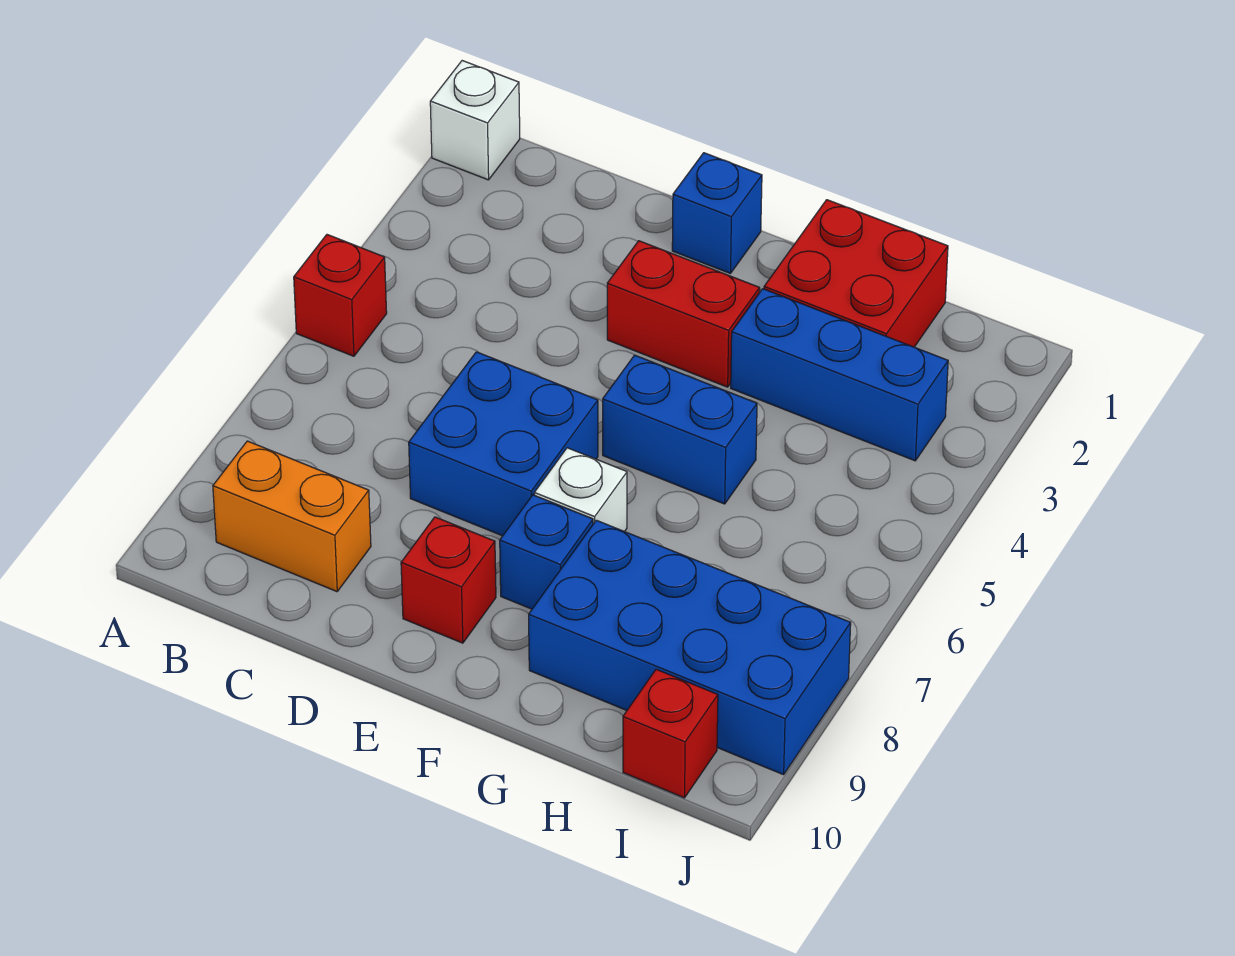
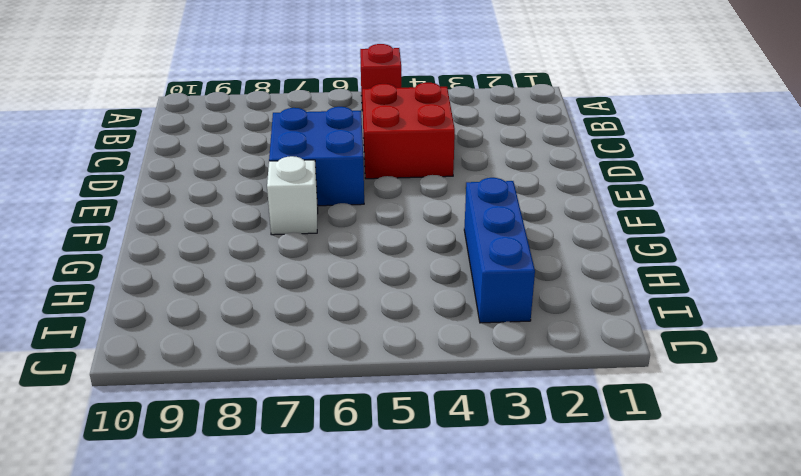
red brick C4:D5 level 1 -> red brick G1:H2 level 1
none -> white brick A1 level 1
none -> orange brick B9:C9 level 1
none -> blue brick E1 level 1

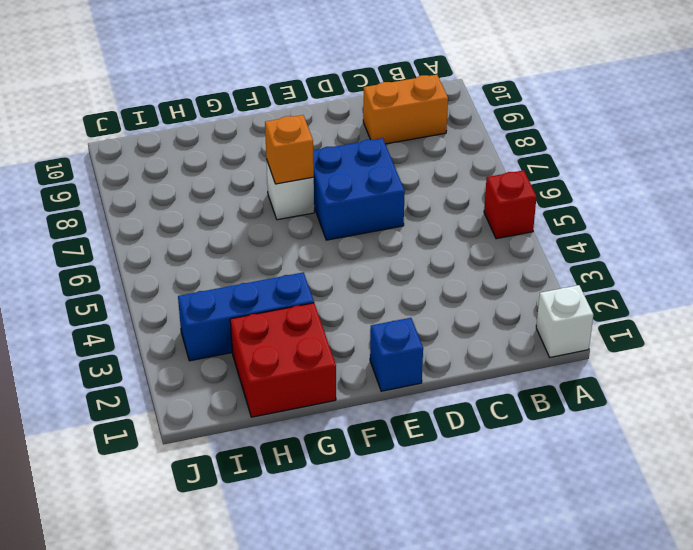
orange brick F7 level 2 -> none
none -> red brick E3:F3 level 1
none -> red brick E9 level 1
none -> blue brick F5:G5 level 1

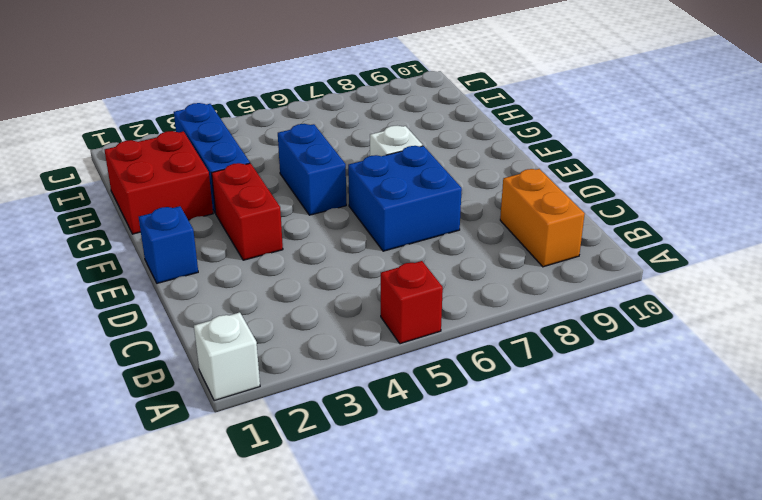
none -> red brick E9 level 1
none -> blue brick F8 level 1
none -> blue brick G8:J9 level 1

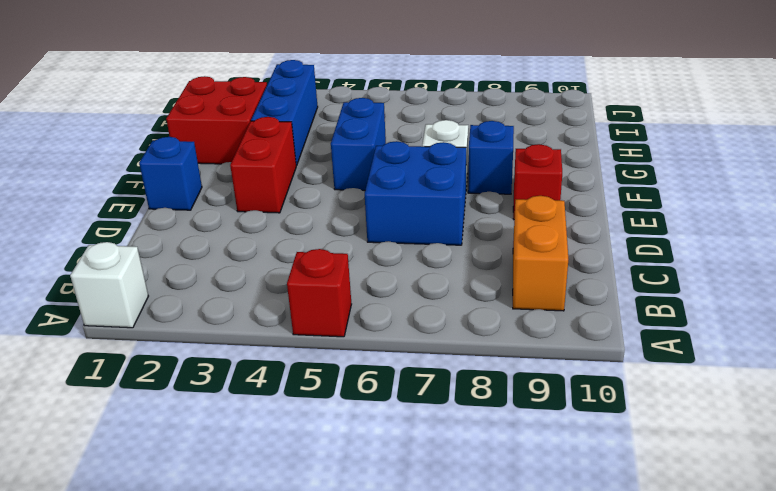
none -> blue brick G8:J9 level 1
none -> red brick I10 level 1

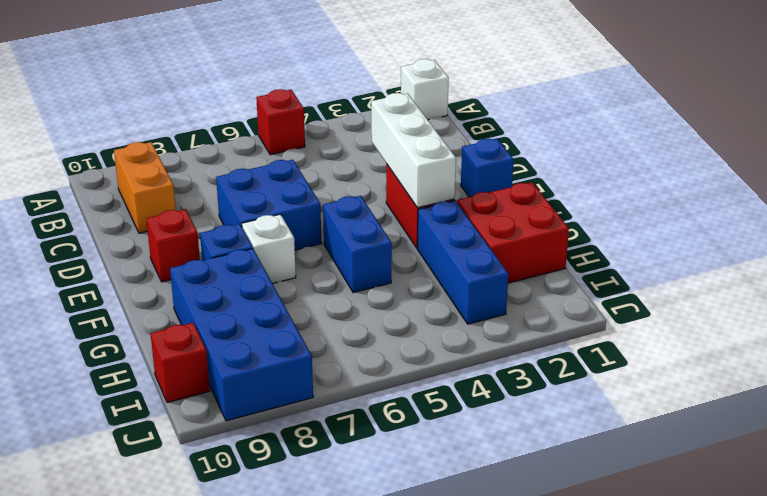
white brick D3:F3 level 2 -> none

